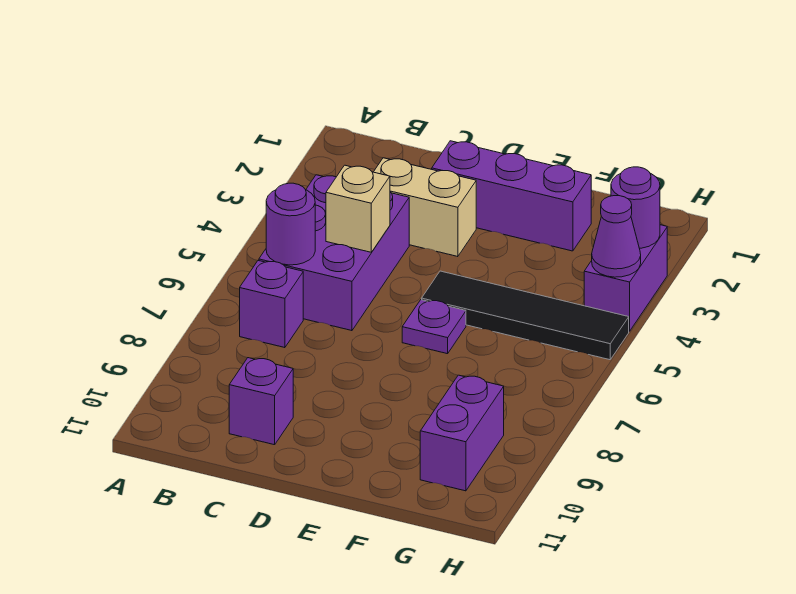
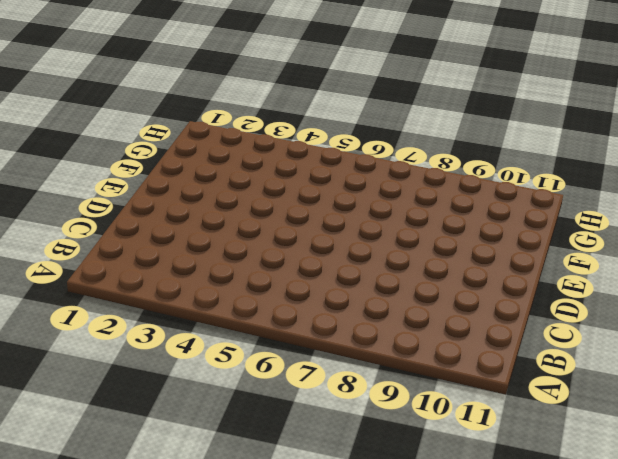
none -> purple brick B4:C6 level 1
none -> purple brick B7 level 1
none -> tan brick C3:D3 level 1

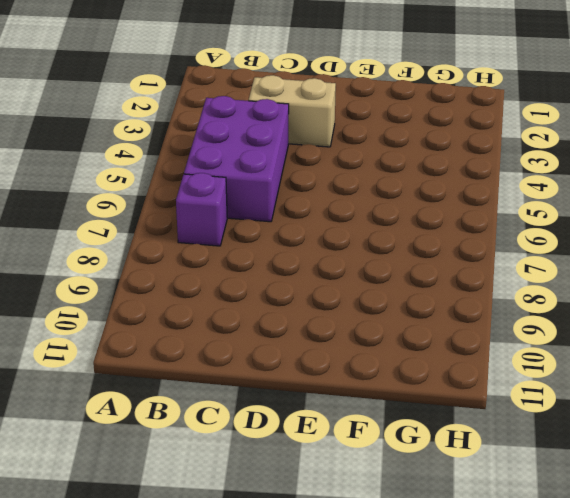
none -> purple brick C10 level 1
none -> purple brick D2:F2 level 1
none -> black tile E5:H5 level 1

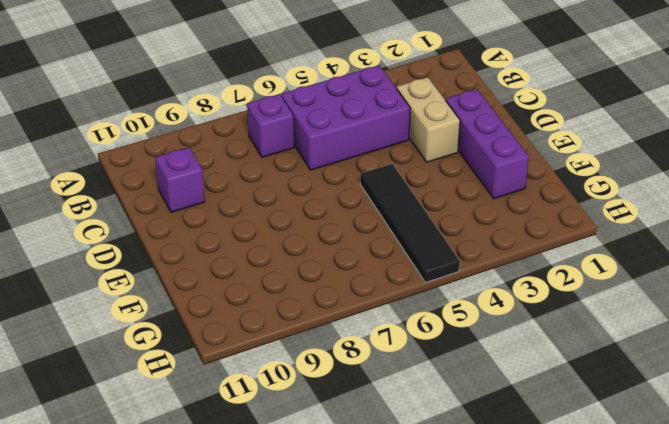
none -> purple plate E6 level 1
none -> purple brick G9:G10 level 1
none -> purple brick H3:H4 level 1

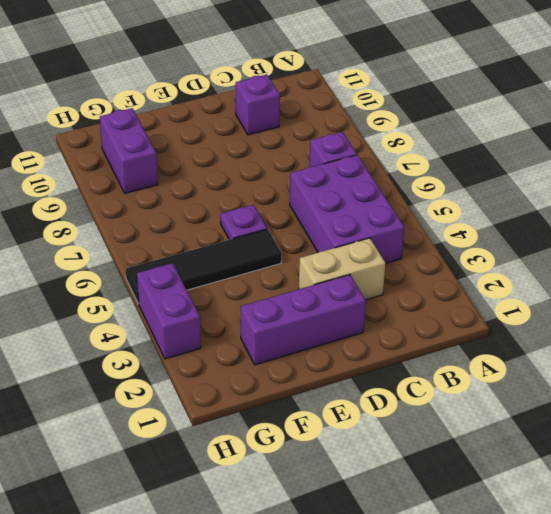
none -> purple round brick B6 level 2
none -> tan brick C5 level 2
none -> purple round brick H3 level 2

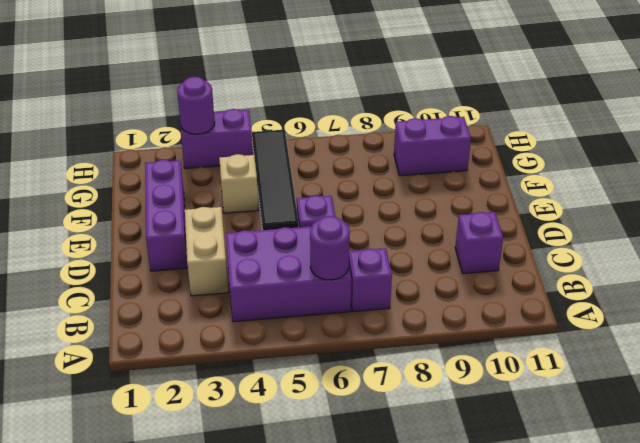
tan brick F4 level 1 -> tan brick C5 level 2
none -> purple cone H4 level 2

